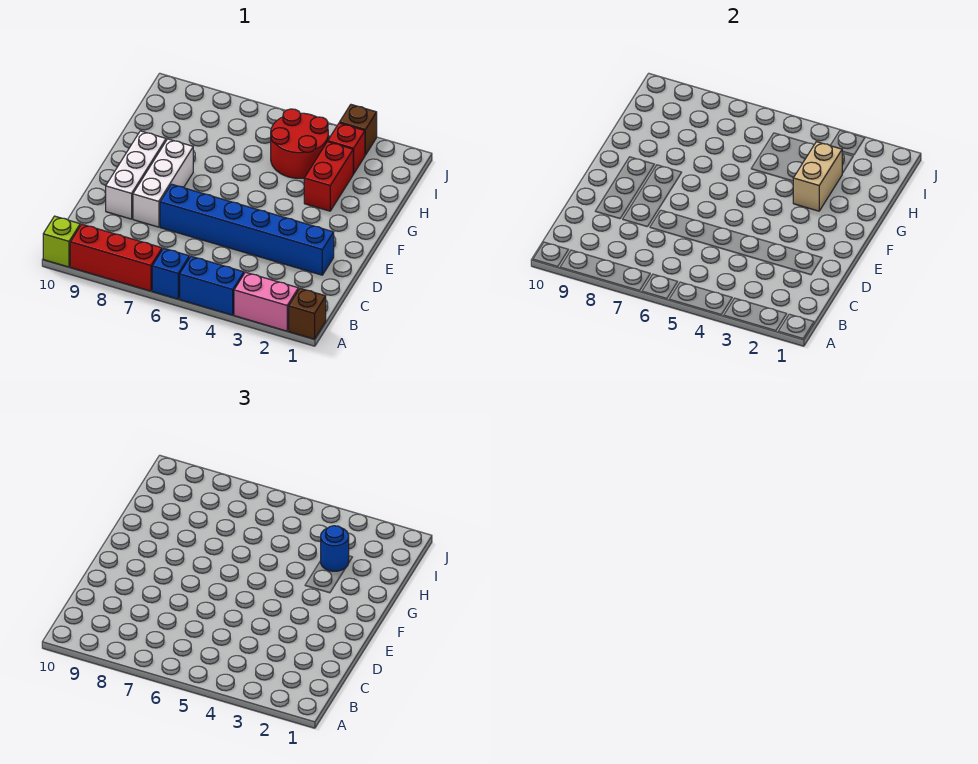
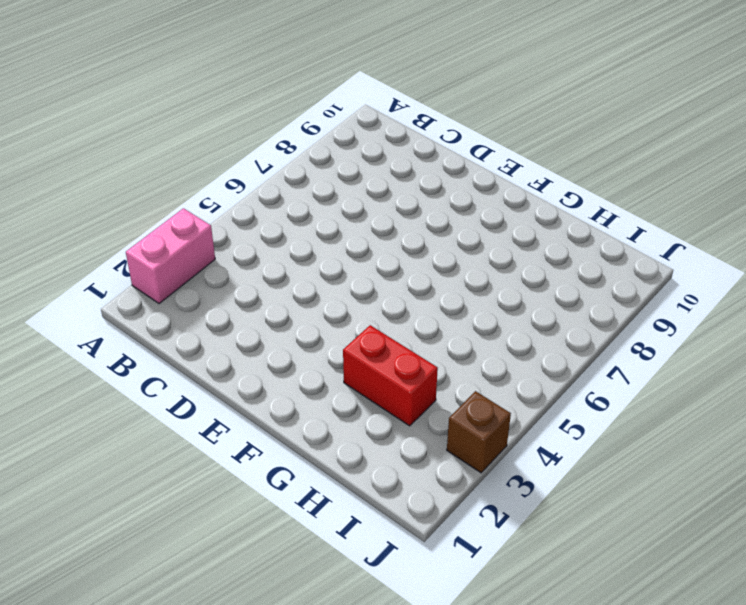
none -> brown brick A1 level 1
none -> blue brick A4:A5 level 1
none -> blue brick A6 level 1

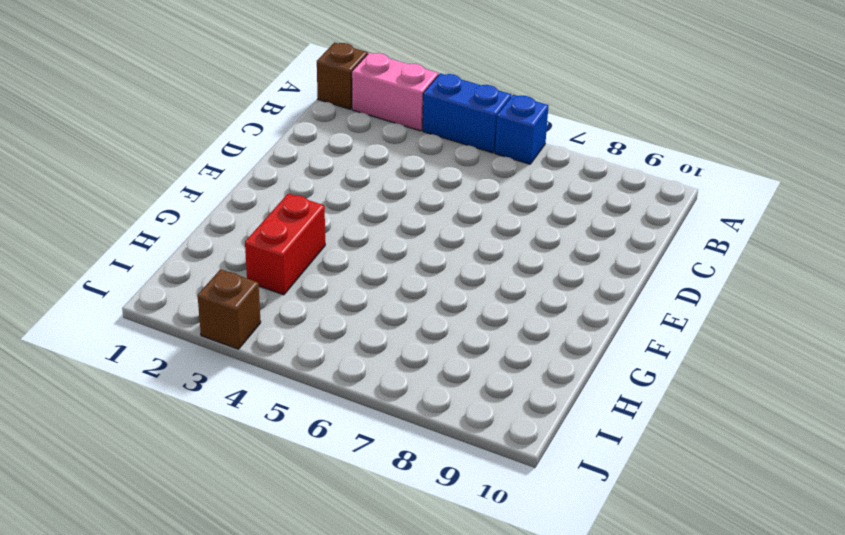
none -> red brick A7:A9 level 1
none -> lime brick A10 level 1
none -> blue brick D2:D7 level 1

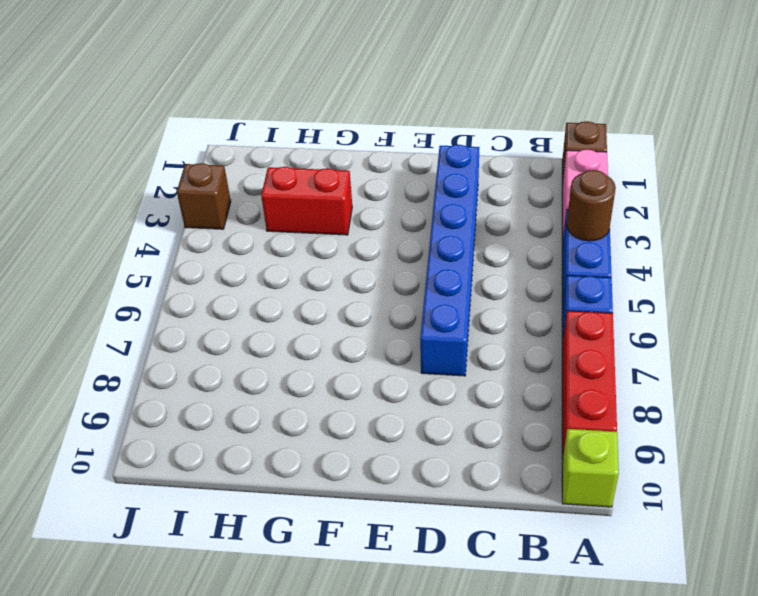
brown round brick A4 level 2 -> none
none -> white brick D8:F8 level 1
none -> white brick D9:F9 level 1
none -> red round brick H4:I5 level 1

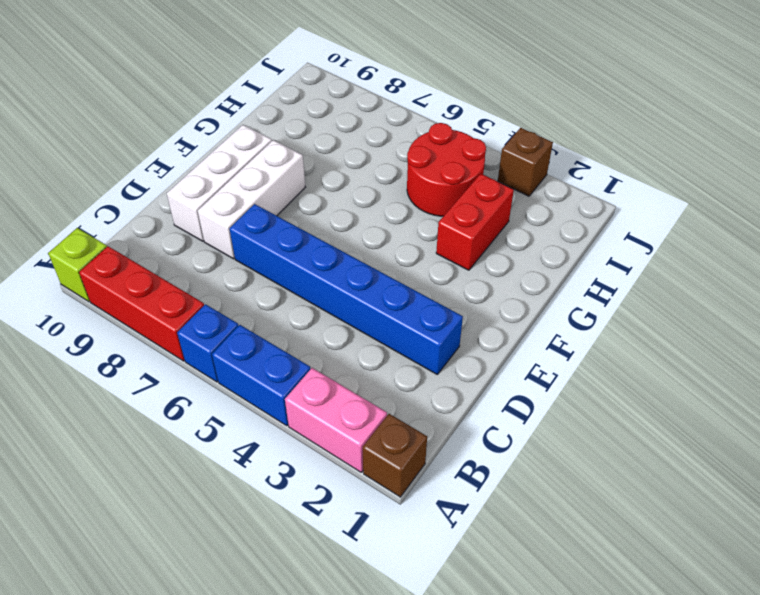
none -> red brick I3 level 1
none -> tan brick G3:H3 level 2
none -> blue round brick H3 level 3

